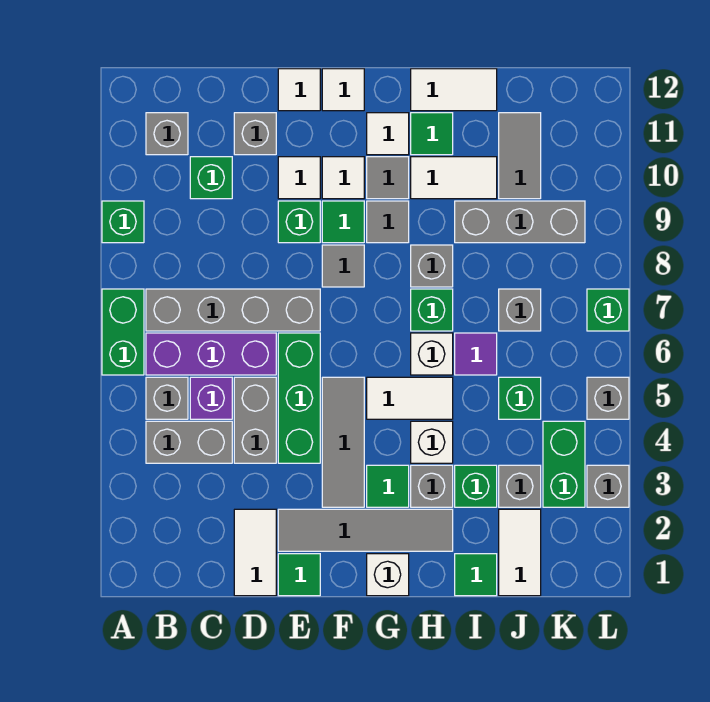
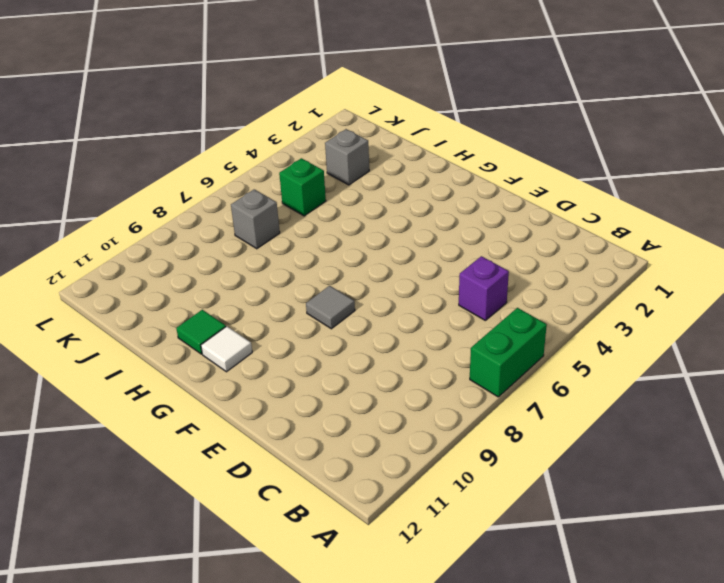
none -> green brick A9 level 1
none -> grey brick B4:C4 level 1
none -> grey brick B5 level 1
none -> purple brick B6:D6 level 1

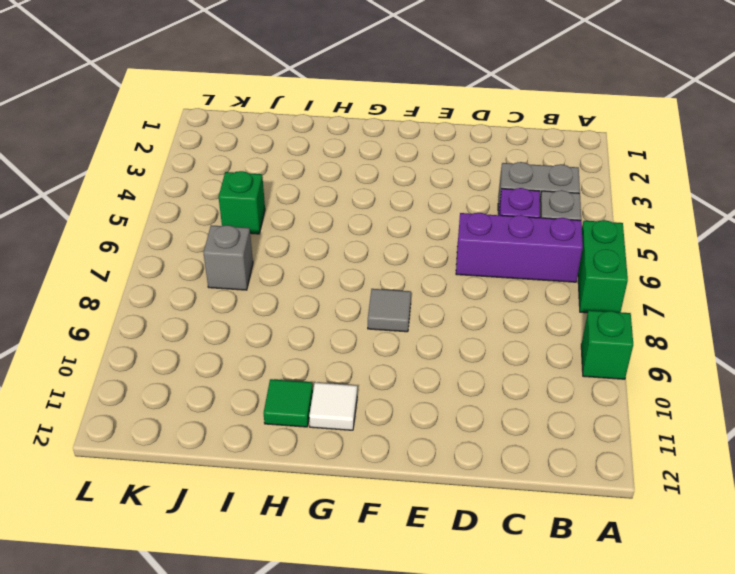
none -> grey brick B7:E7 level 1
none -> grey brick B11 level 1
none -> green brick C10 level 1
none -> white tile D1:D2 level 1

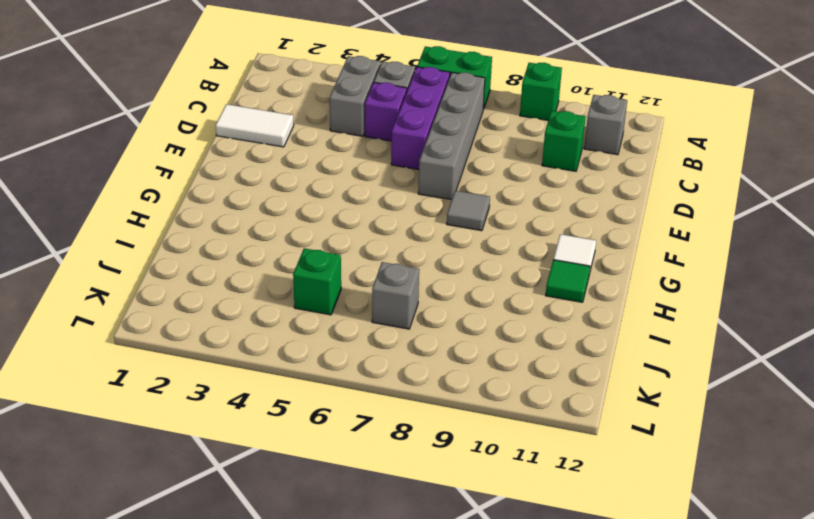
none -> grey brick D4:D5 level 1
none -> grey brick D11 level 1
none -> green tile E1 level 1
none -> grey tile E2:H2 level 1

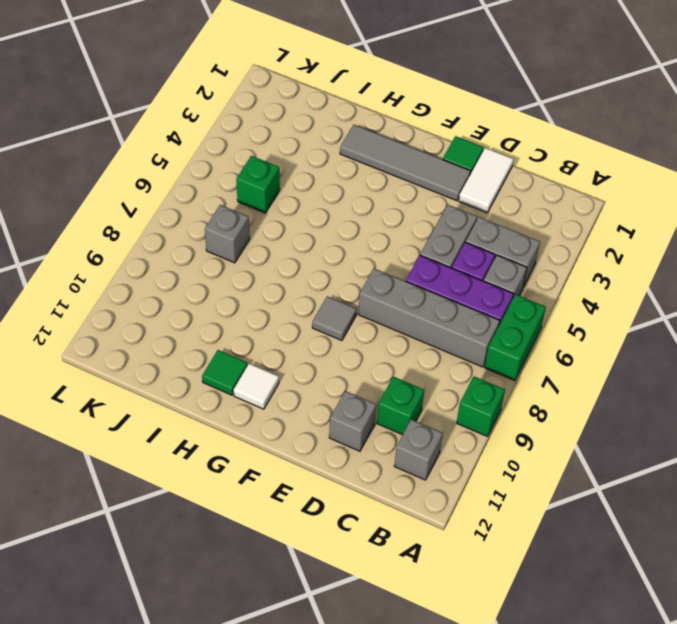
none -> green brick E4:E6 level 1
none -> green brick E9 level 1
none -> white tile E10 level 1
none -> white tile E12 level 1

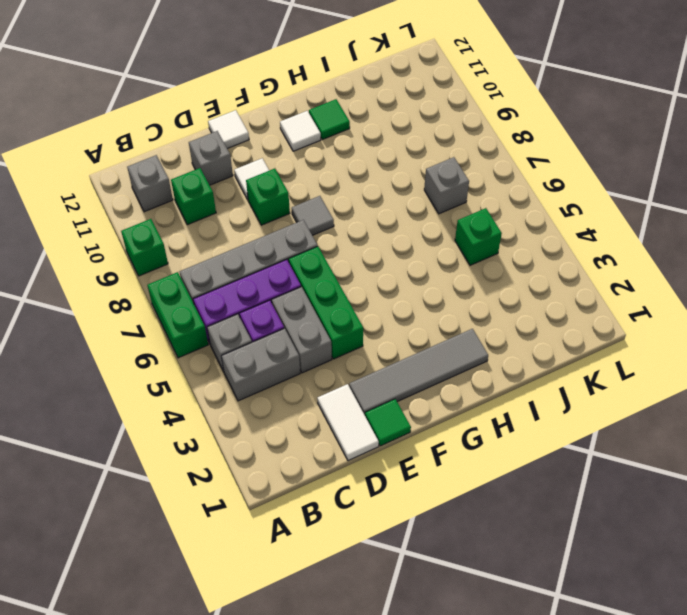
none -> grey tile F3:F5 level 1
none -> green tile F9 level 1
none -> white tile F10 level 1
none -> white tile F12 level 1

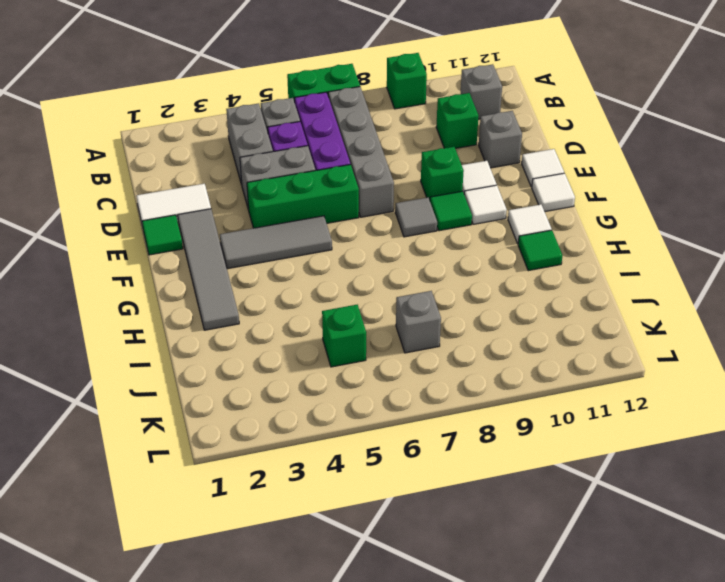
none -> white brick G1 level 1
none -> green tile G3 level 1
none -> white tile G5:H5 level 1
none -> grey tile G9 level 1

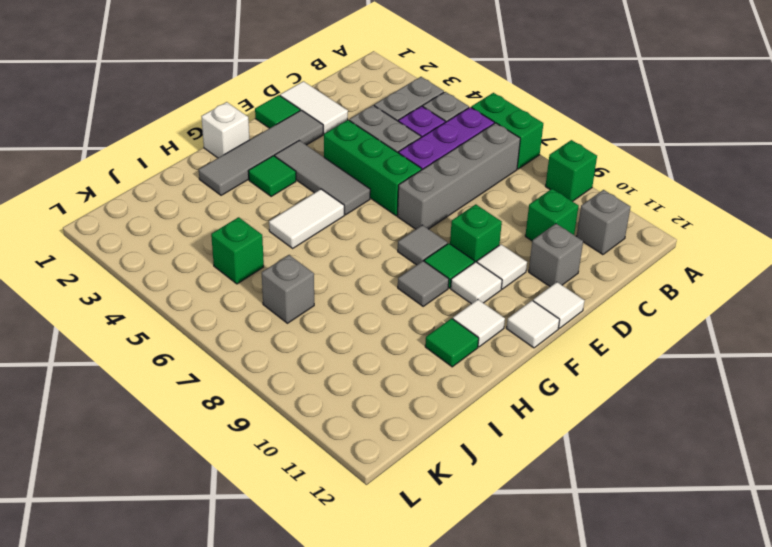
none -> grey tile G10 level 1
none -> grey brick H3 level 1
none -> white brick H4 level 1
none -> white brick H6 level 1

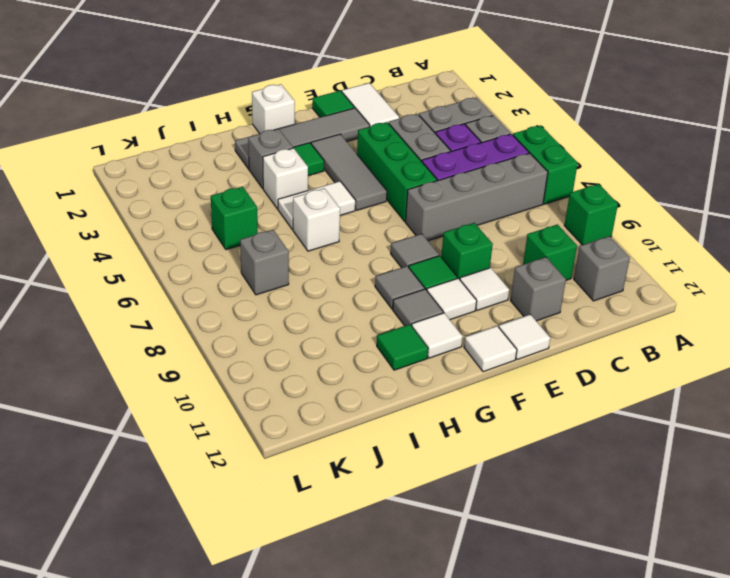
none -> green brick H7 level 1
none -> grey brick H8 level 1
none -> white tile H10:I10 level 1
none -> white tile H12:I12 level 1

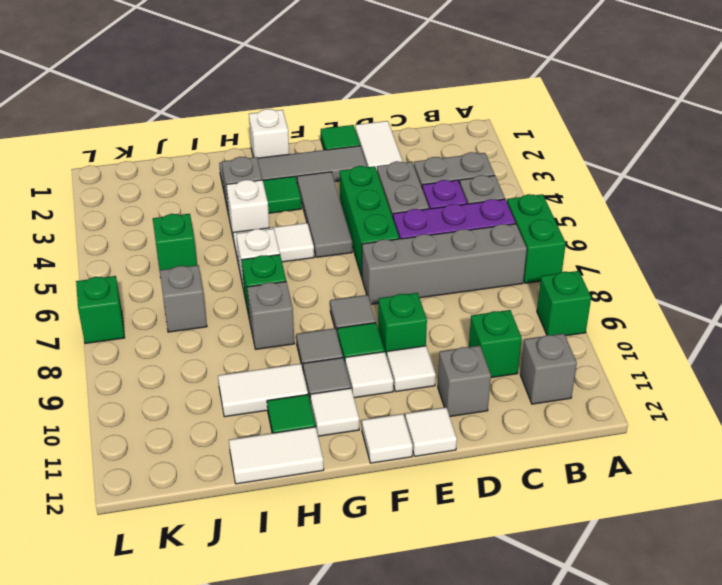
none -> green tile I1 level 1
none -> green brick I3 level 1
none -> purple tile I6 level 1
none -> grey brick I9:K9 level 1

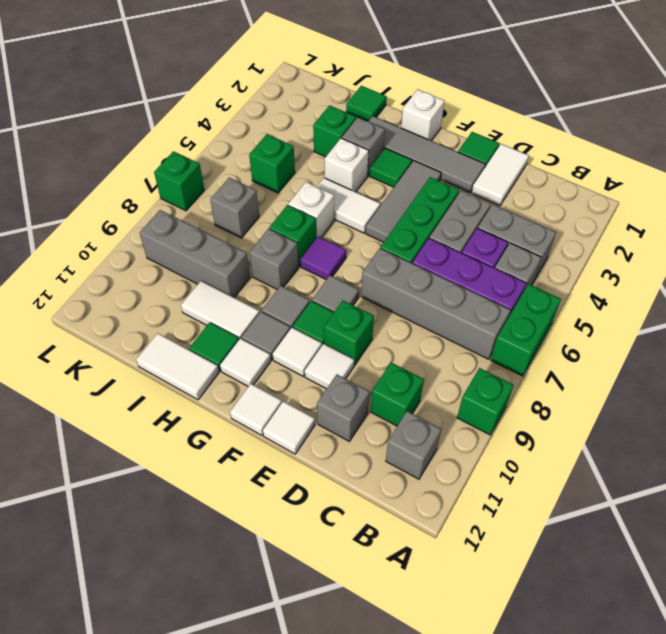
purple tile G7 level 1 -> purple tile I6 level 1
none -> white tile J1:J2 level 1
none -> grey brick J3 level 1
none -> grey tile J10:J11 level 1
none -> green brick K3:K4 level 1

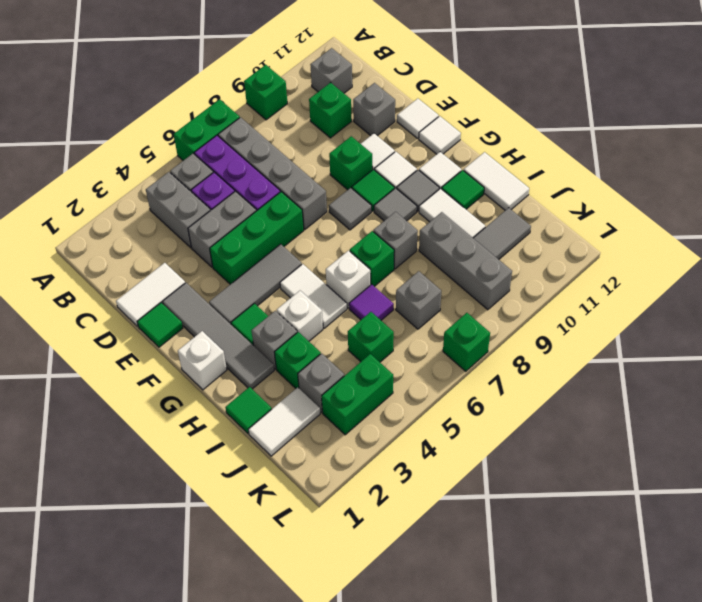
none -> grey brick L3 level 1
none -> grey brick L5 level 1

